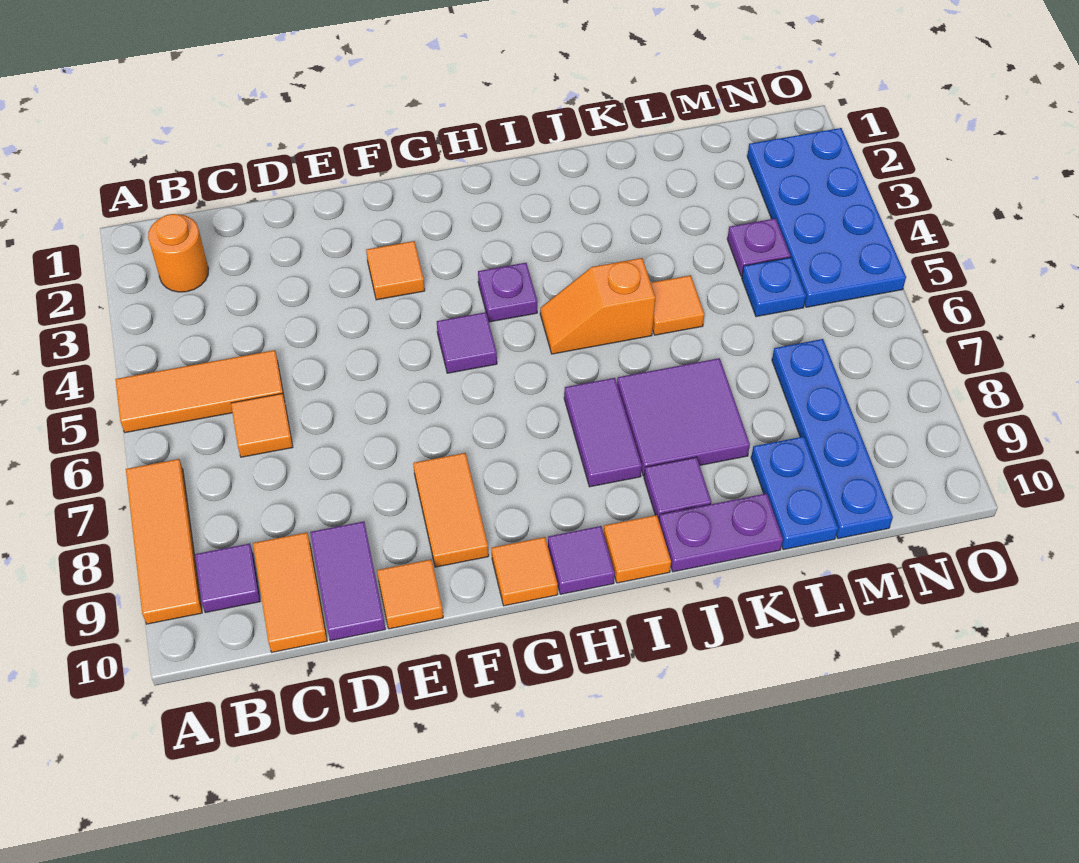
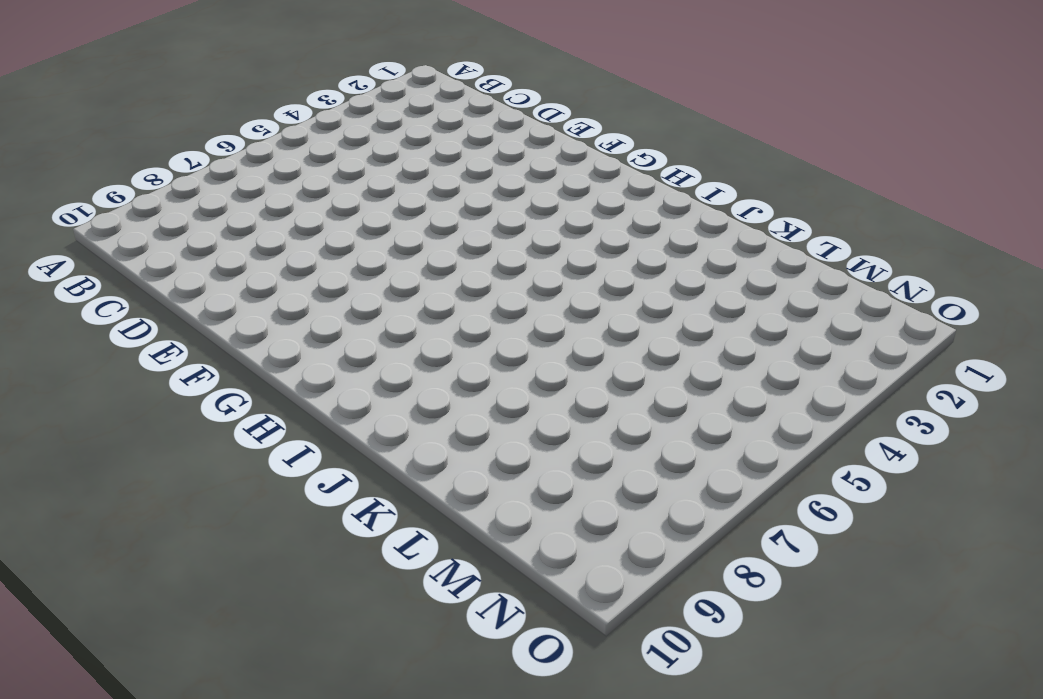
none -> orange tile A5:C5 level 1
none -> orange tile A7:A9 level 1
none -> orange round brick B2 level 1

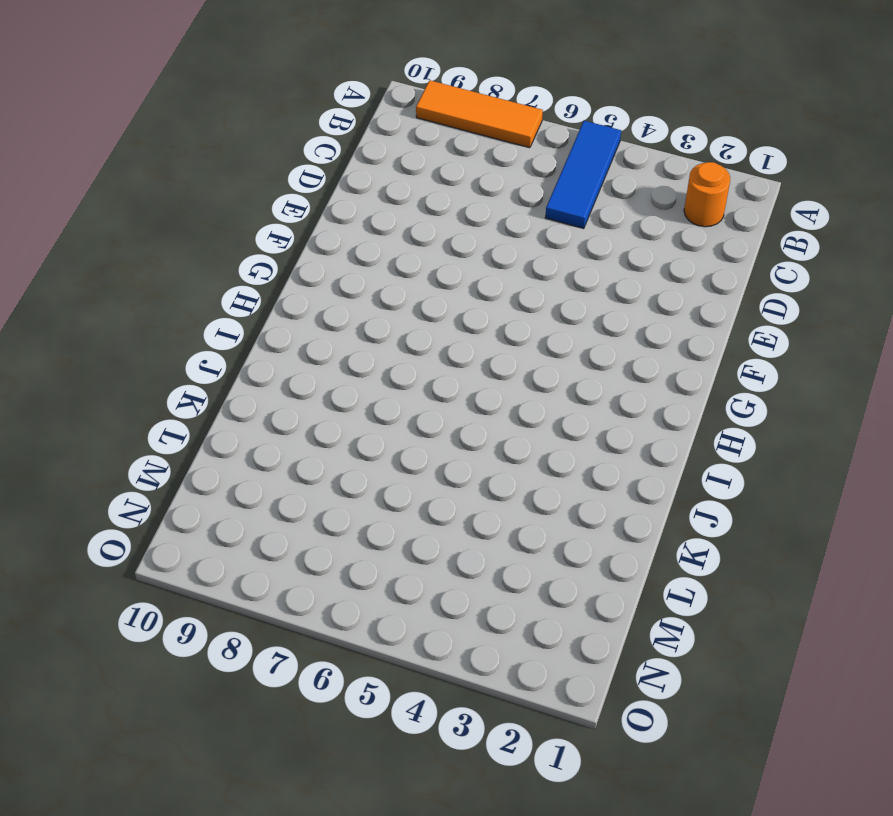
blue tile A5:C5 level 1 -> orange tile A5:C5 level 1
none -> purple tile B9 level 1
none -> orange tile C6 level 1
none -> orange tile C9:C10 level 1

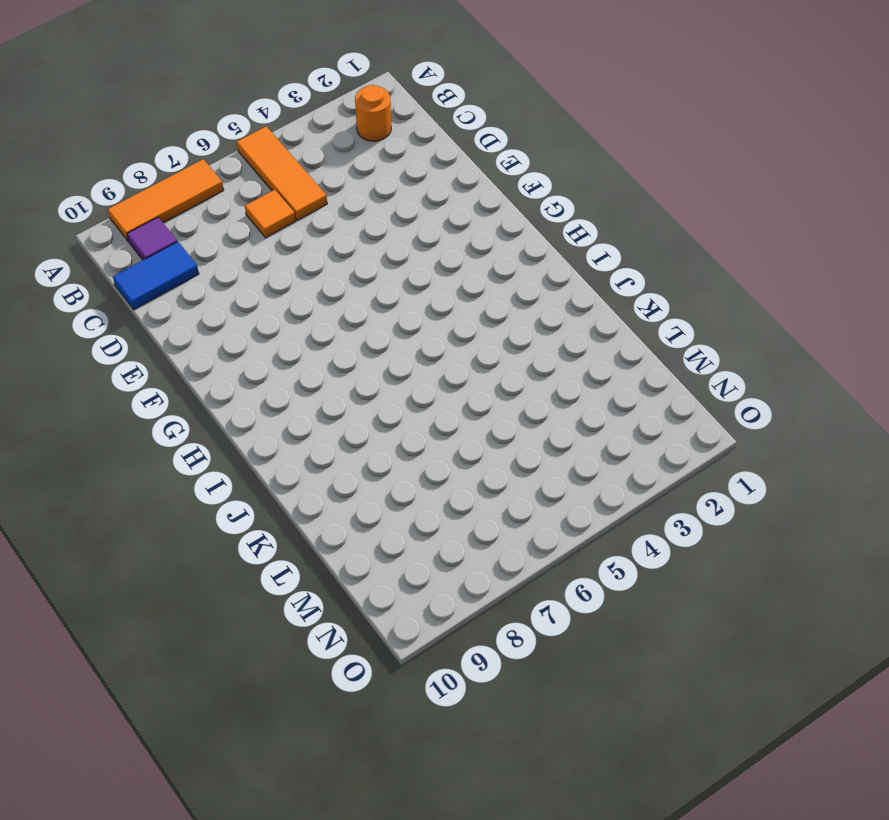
blue tile C9:C10 level 1 -> orange tile C9:C10 level 1
none -> purple tile D9:D10 level 1
none -> orange tile E10 level 1
none -> orange tile F3 level 1

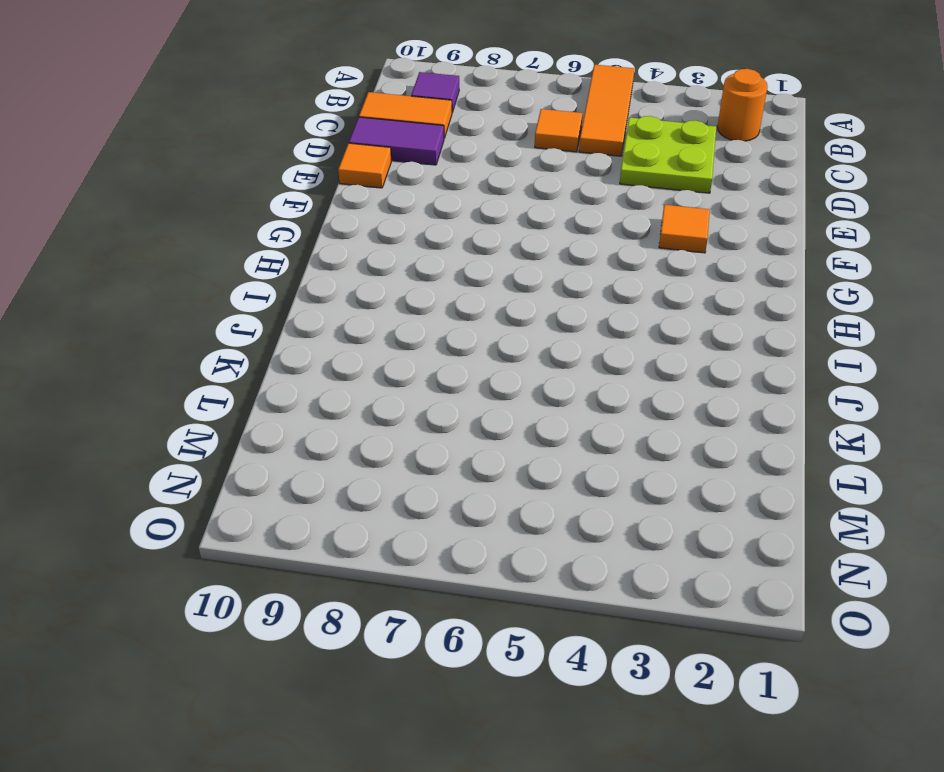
lime plate C3:D4 level 1 -> none
none -> orange tile A7:A9 level 1
none -> orange tile F8:F9 level 1
none -> purple tile G5 level 1

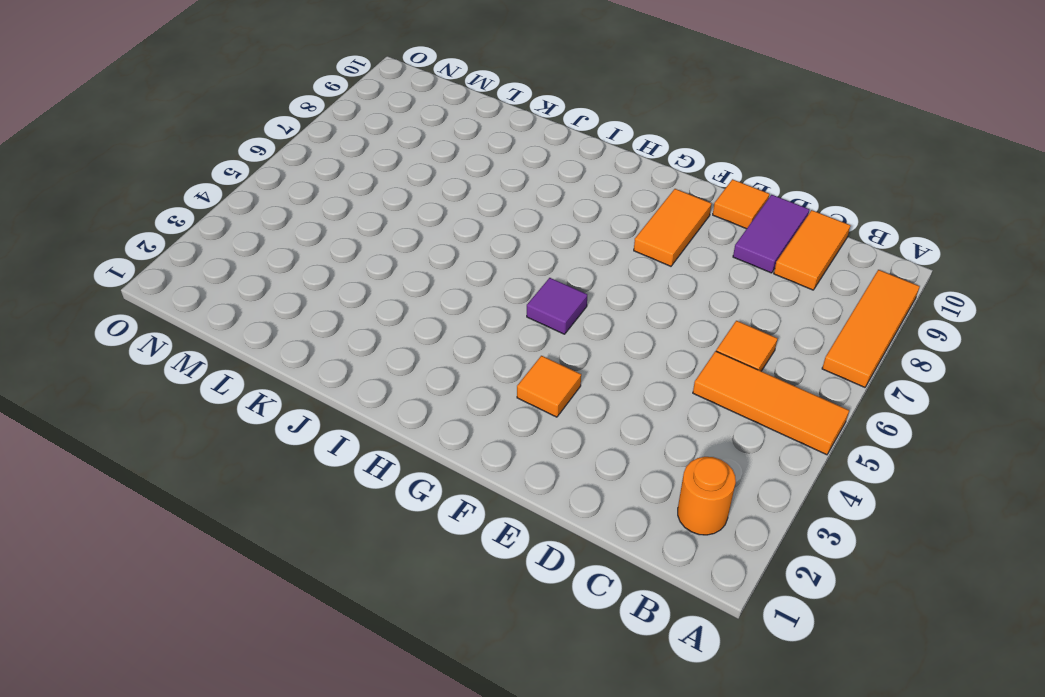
none -> purple tile B9 level 1
none -> orange tile G10 level 1
none -> purple plate H4 level 1

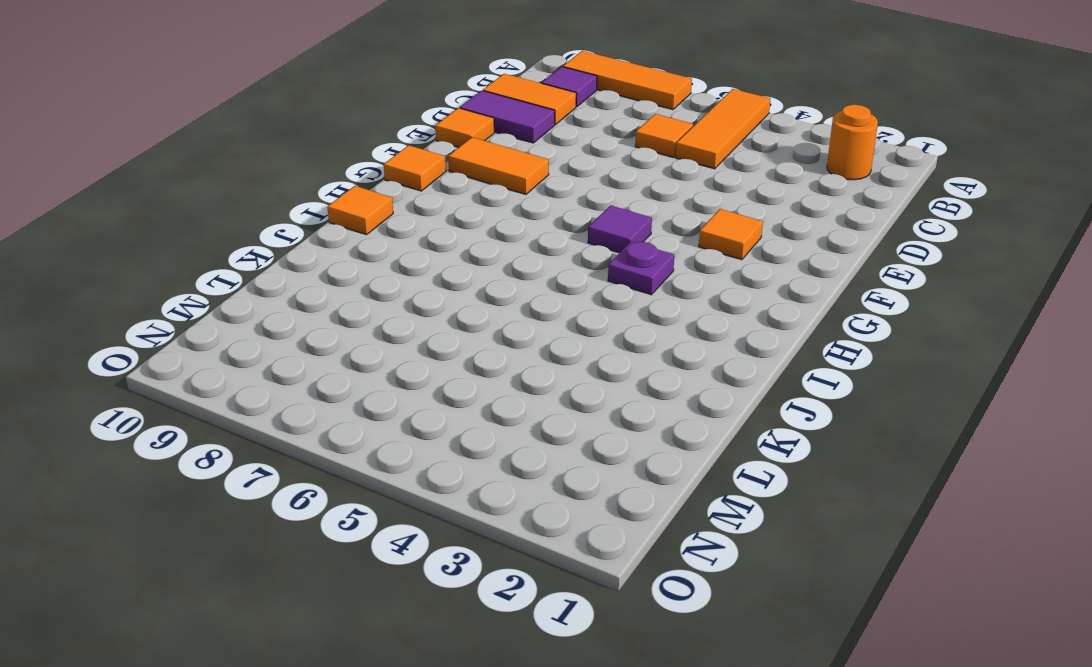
none -> purple tile H10 level 1
none -> orange slope I5:J5 level 1 top J
none -> purple tile I7:I8 level 1

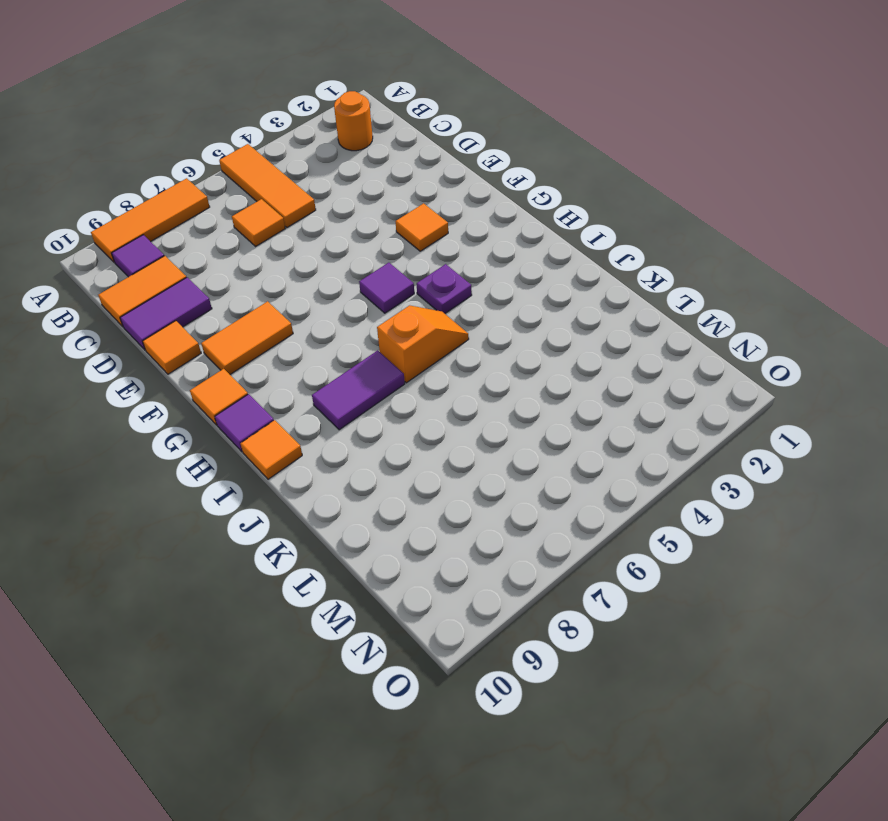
orange slope I5:I6 level 1 top 6 -> orange slope I5:J5 level 1 top J
none -> purple tile J7:K8 level 1
none -> purple tile J9 level 1
none -> purple plate J10:K10 level 1

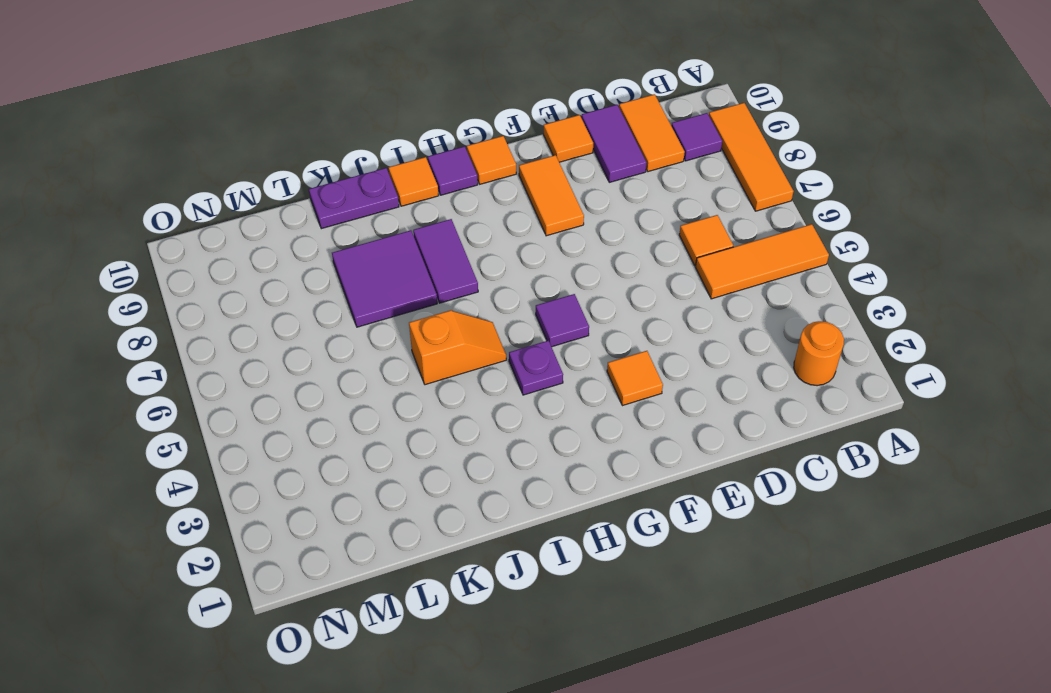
none -> purple tile J9 level 1
none -> orange tile K5 level 1
none -> blue plate L9:L10 level 1

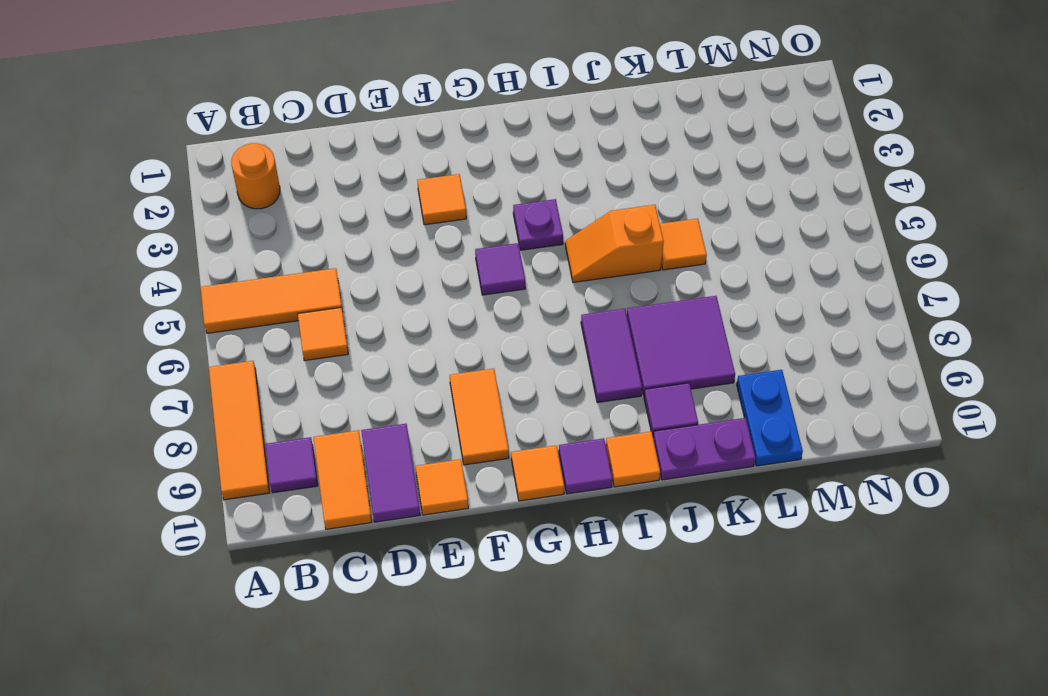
none -> purple plate M4 level 1
none -> blue plate M5 level 1
none -> blue plate M7:M10 level 1

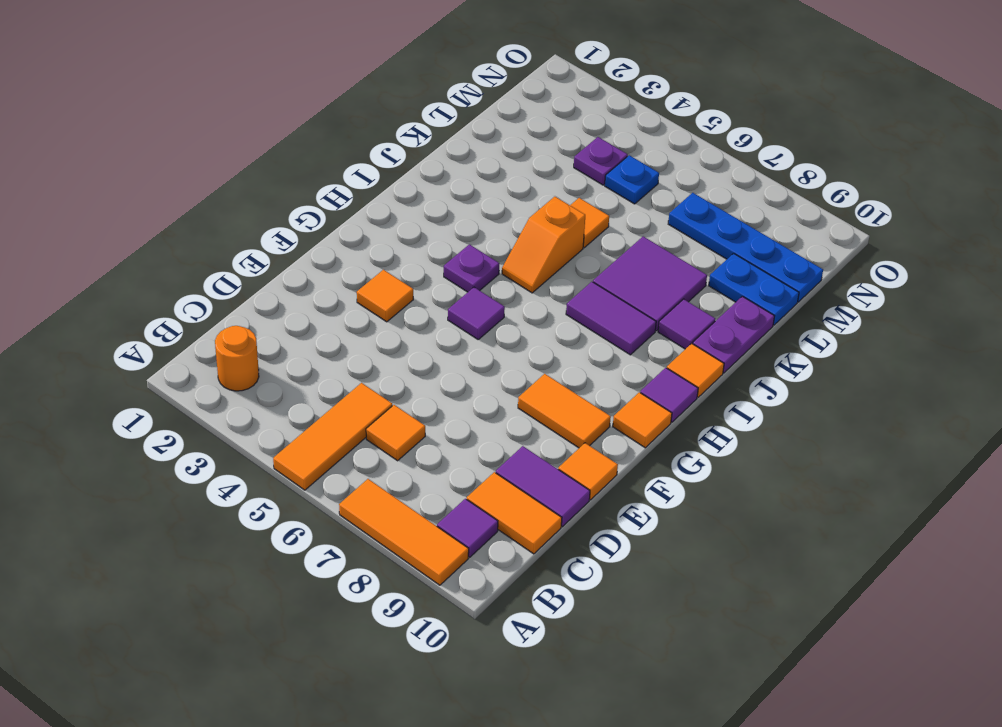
none -> blue plate N2:O5 level 1

